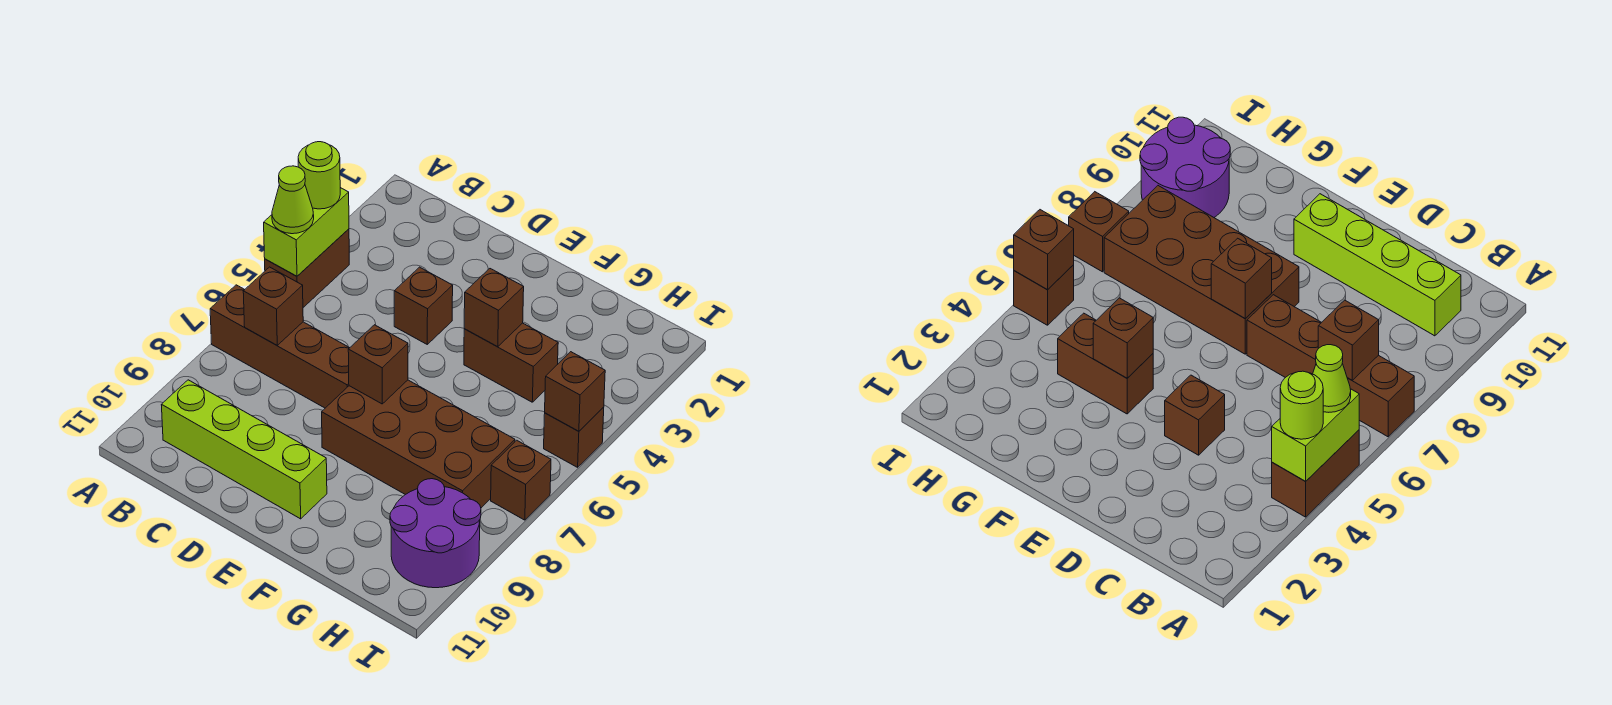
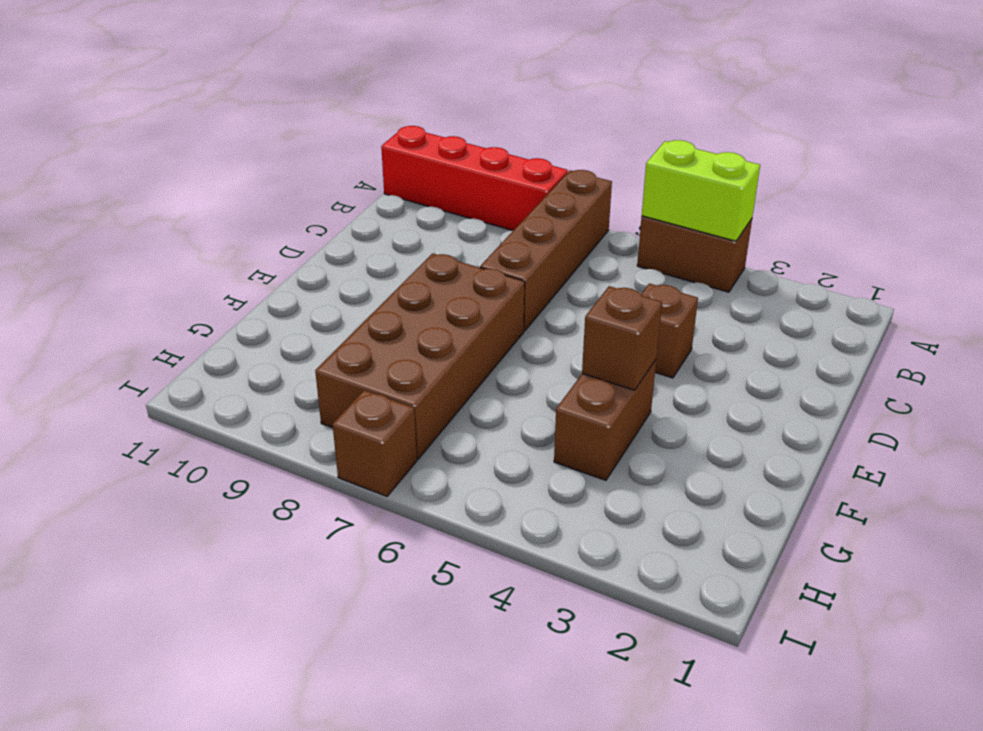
red brick A8:A11 level 1 -> none
none -> lime brick B10:E10 level 1
none -> purple round brick H9:I10 level 1
none -> brown brick I5 level 1

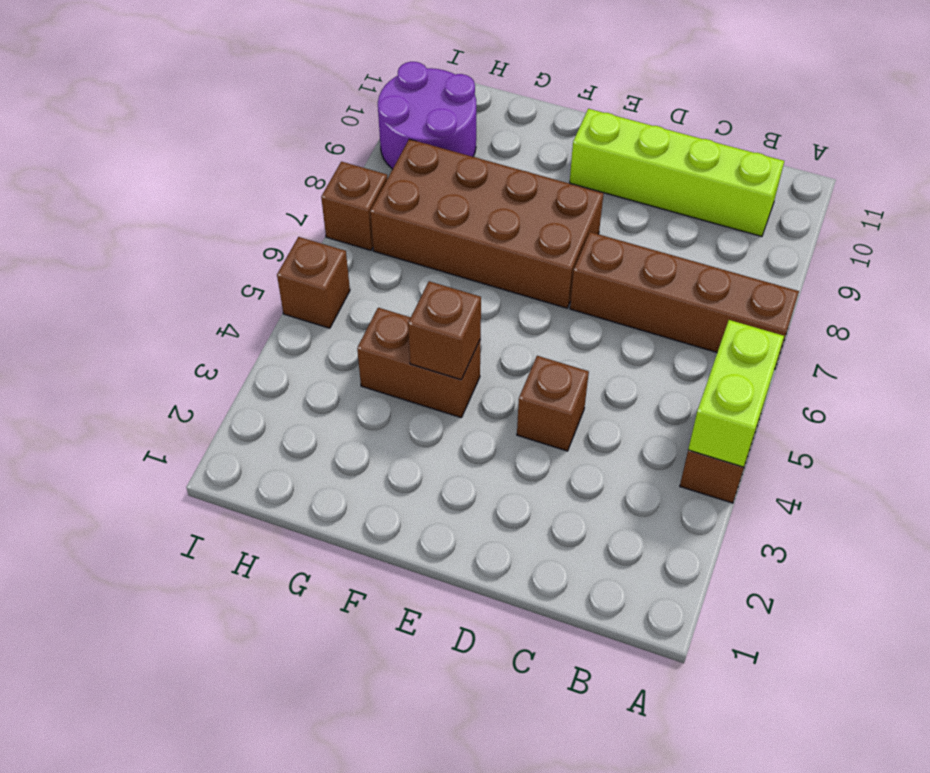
none -> brown brick B7 level 2
none -> brown brick E7 level 2
none -> brown brick I5 level 2

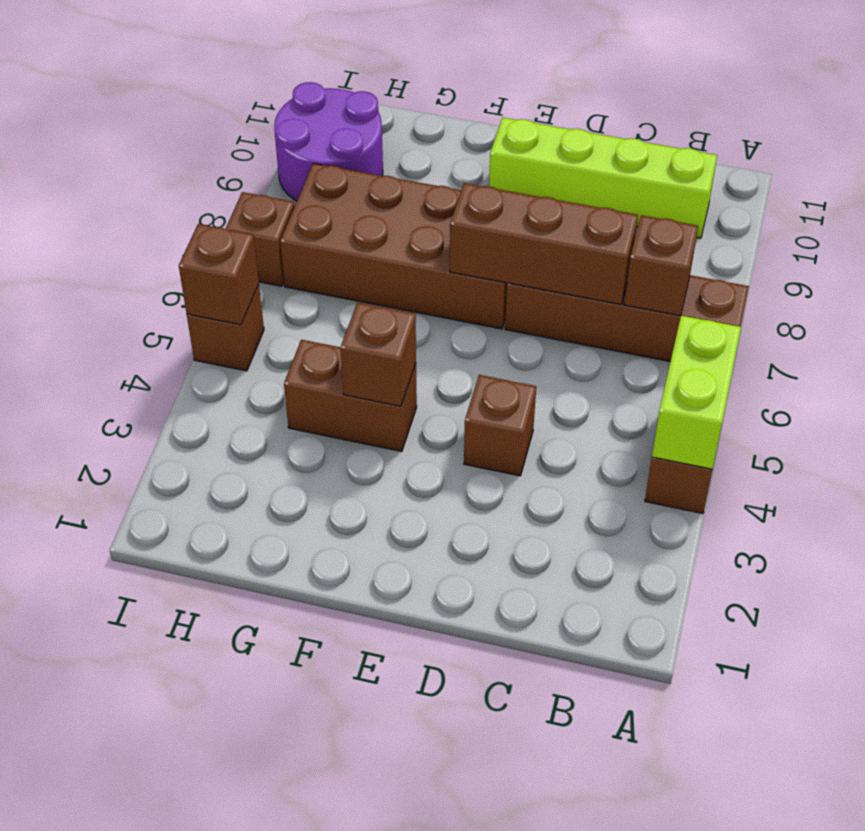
brown brick C7:E7 level 2 -> brown brick E7 level 2
none -> lime round brick A4 level 3
none -> lime cone A5 level 3

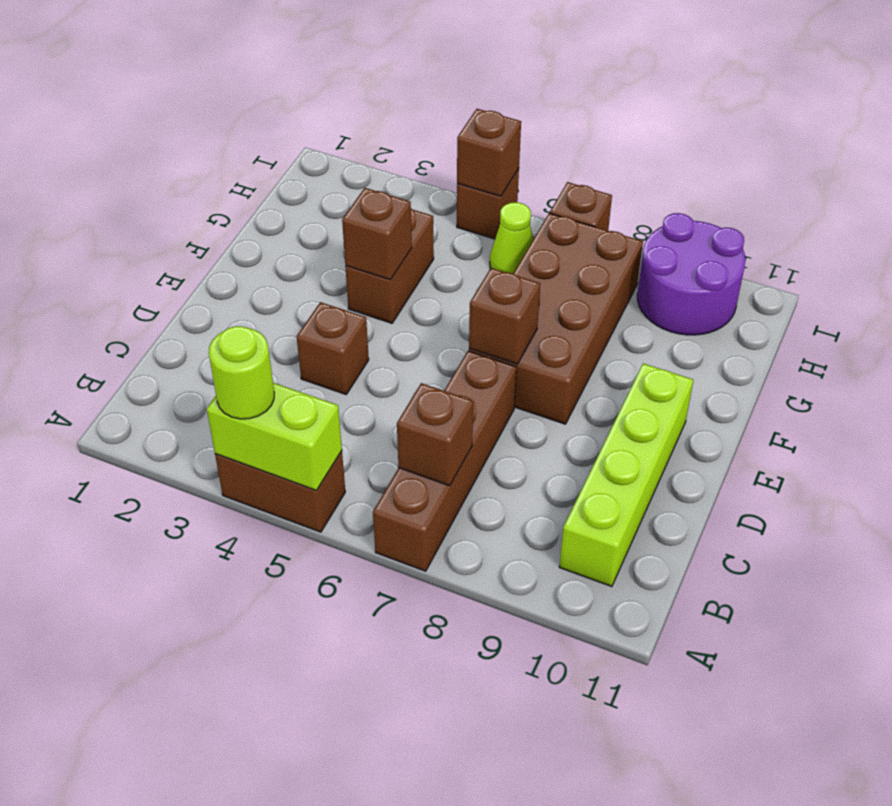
lime cone H6 level 1 -> lime cone A5 level 3

